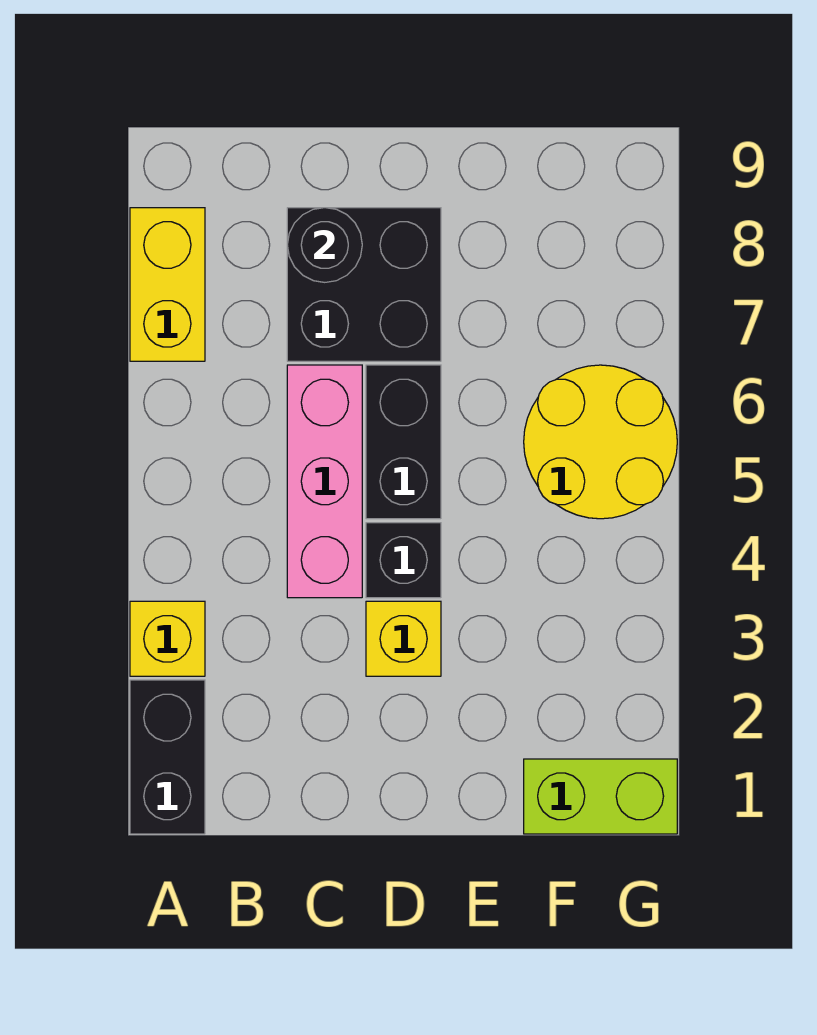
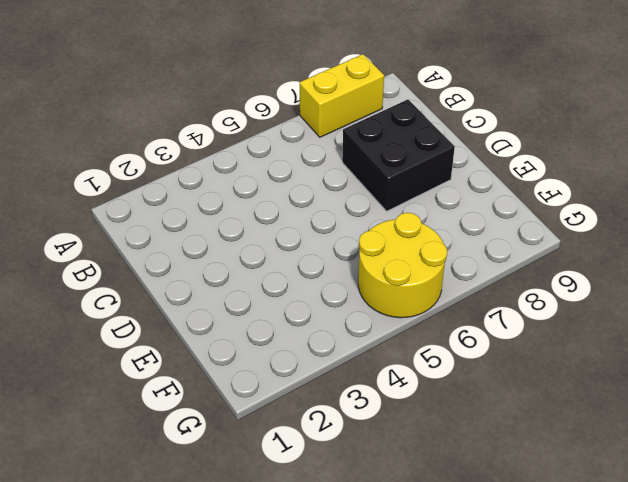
none -> black brick A1:A2 level 1
none -> yellow brick A3 level 1

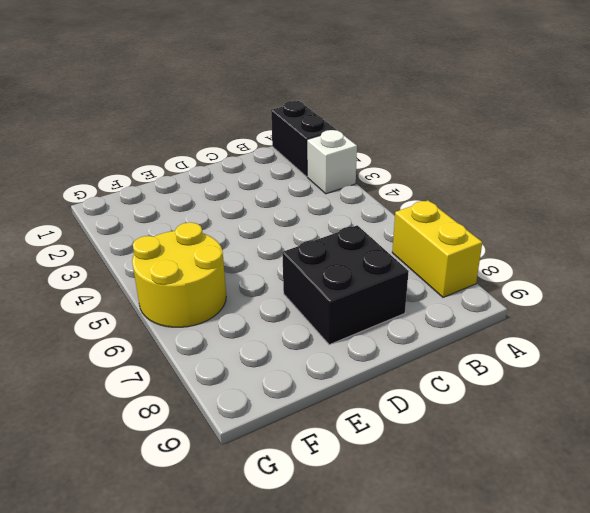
white brick A3 level 1 -> yellow brick A3 level 1
none -> pink brick C4:C6 level 1
none -> yellow brick D3 level 1

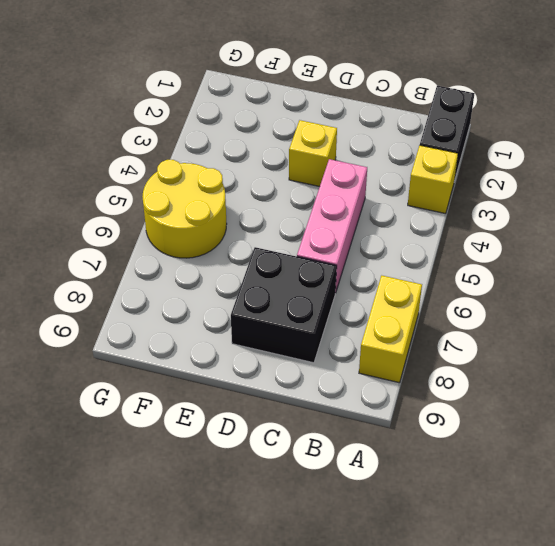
none -> black brick D4 level 1
none -> black brick D5:D6 level 1

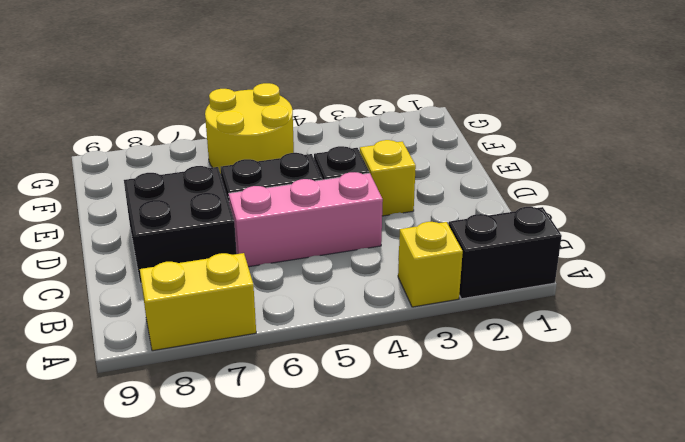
none -> lime brick F1:G1 level 1
none -> black round brick C8 level 2

